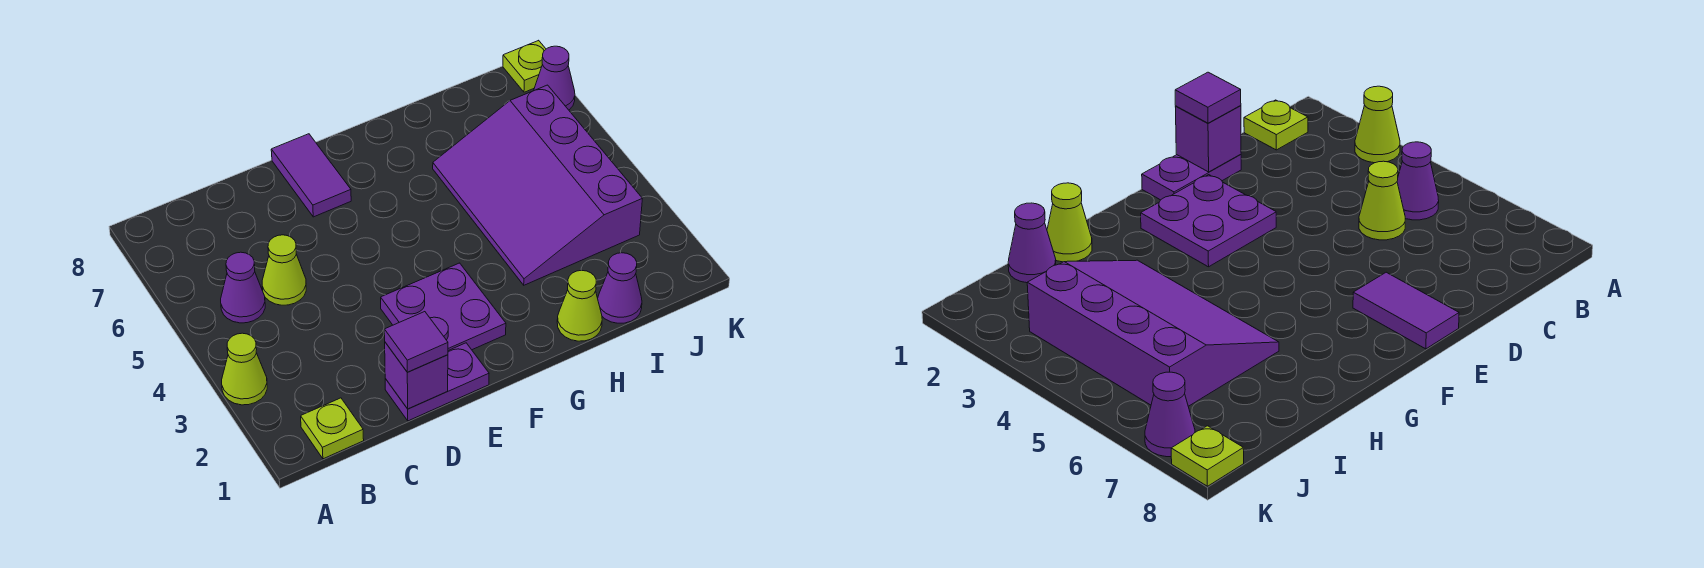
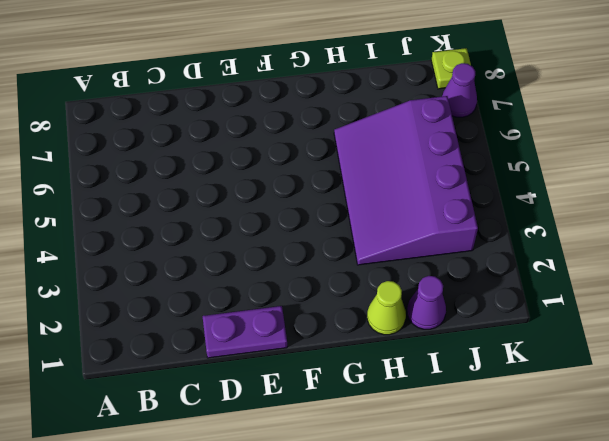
none -> lime cone A3 level 1
none -> lime plate B1 level 1
none -> purple cone B5 level 1

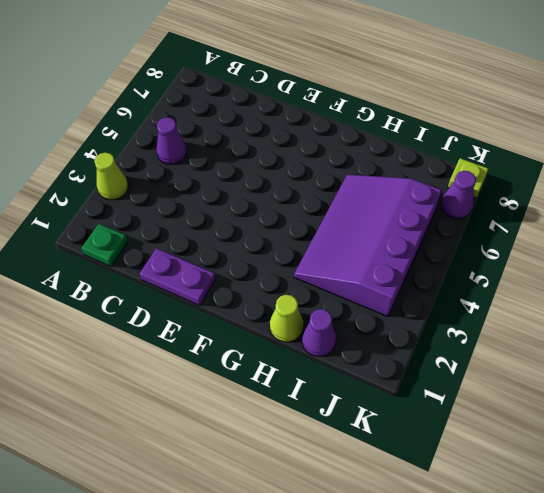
green plate B1 level 1 -> lime plate B1 level 1
none -> lime cone C5 level 1
none -> purple plate E2:F3 level 1
none -> purple tile E7:E8 level 1

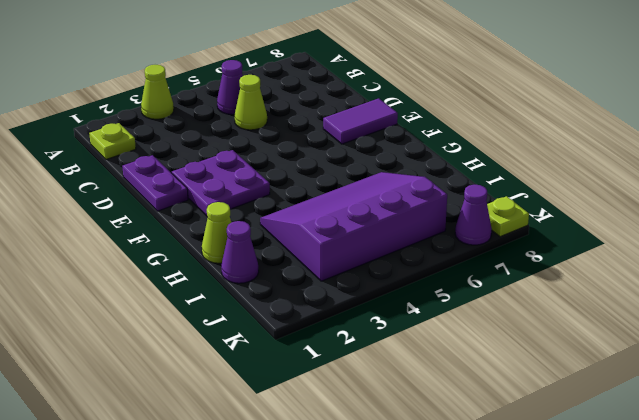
none -> purple brick D1 level 2
none -> purple tile D1 level 3

